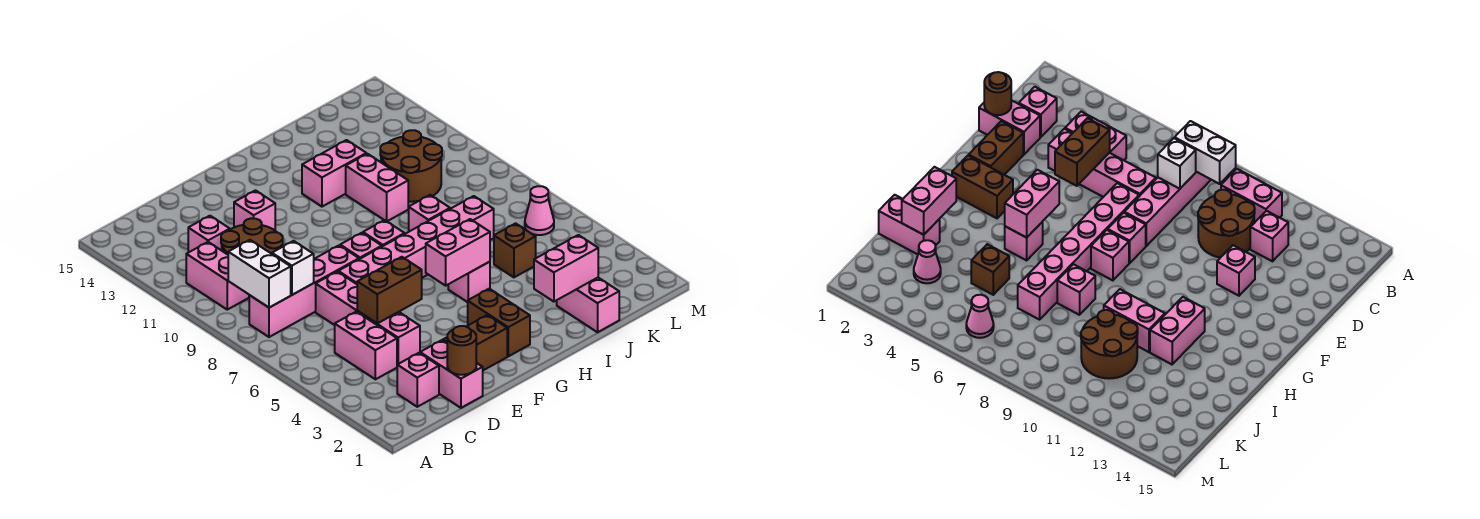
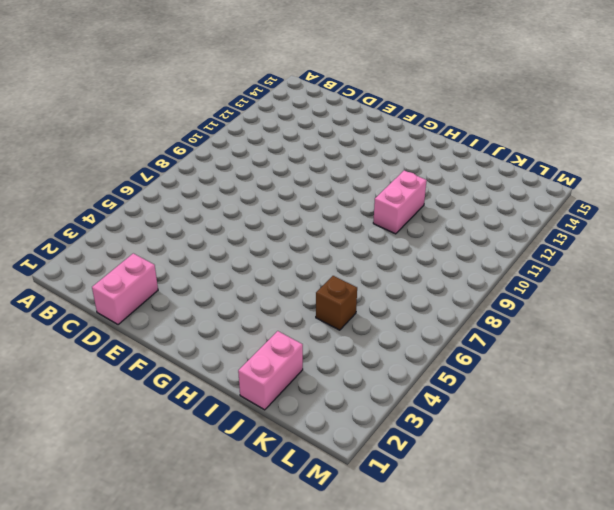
none -> pink brick B8:E8 level 1
none -> pink brick B10:B11 level 1
none -> pink brick C2 level 1

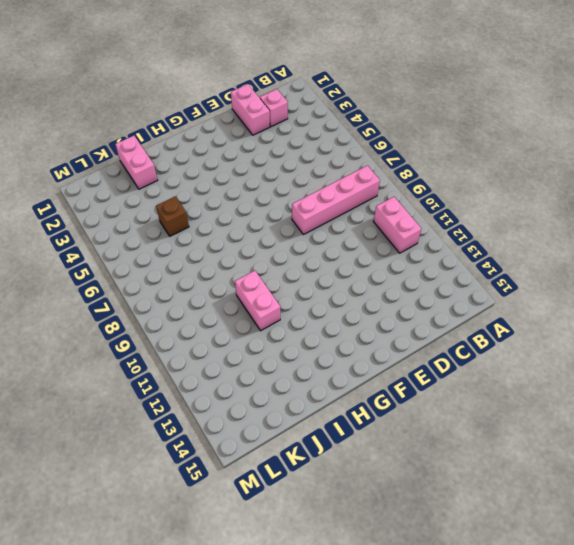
none -> pink brick C4:C5 level 1
none -> brown round brick C10:D11 level 1
none -> pink brick C12 level 1

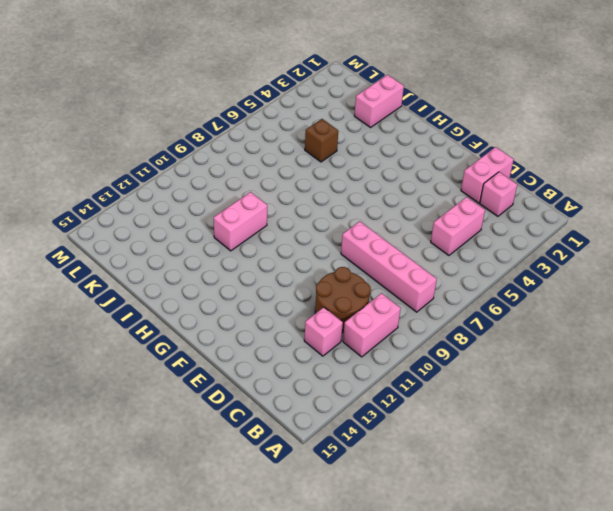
none -> pink brick D4:D7 level 1
none -> brown brick E2:F2 level 1
none -> pink brick E7:J7 level 1

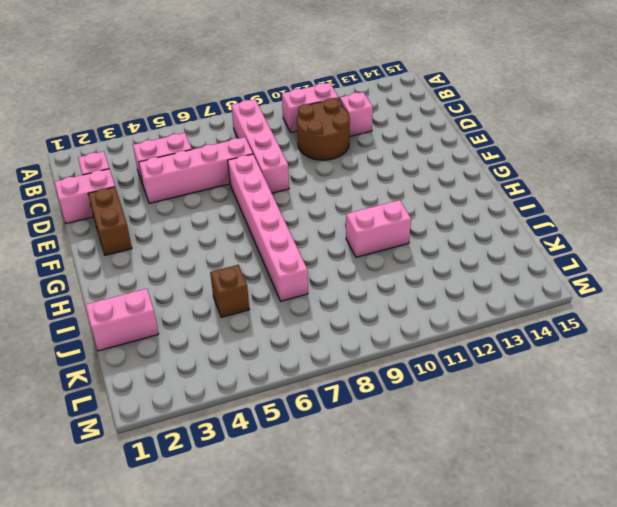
none -> pink brick E12 level 1
none -> pink brick F8 level 1
none -> brown brick G2:G3 level 1

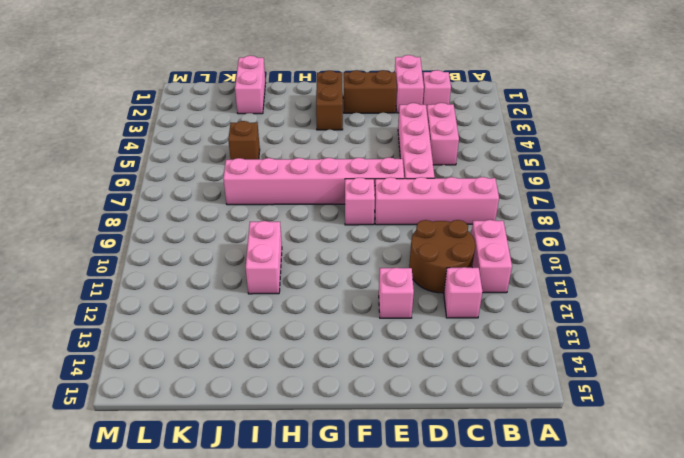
none -> pink brick G8 level 1
none -> pink brick H5 level 1
none -> pink brick H12:I12 level 1

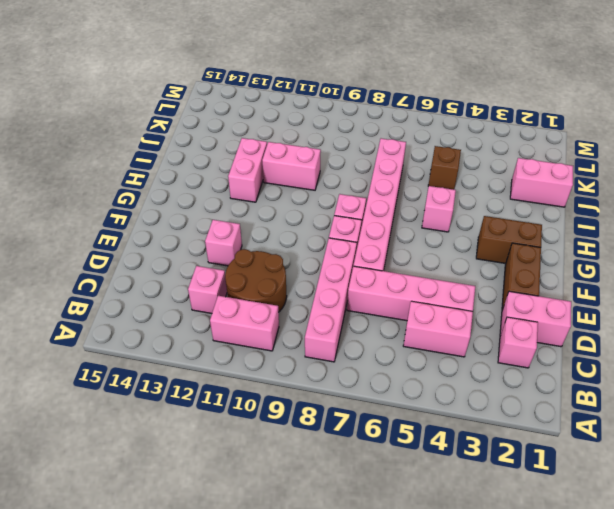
none -> pink brick I8 level 1
none -> brown round brick J10:K11 level 1
none -> pink cone K3 level 1

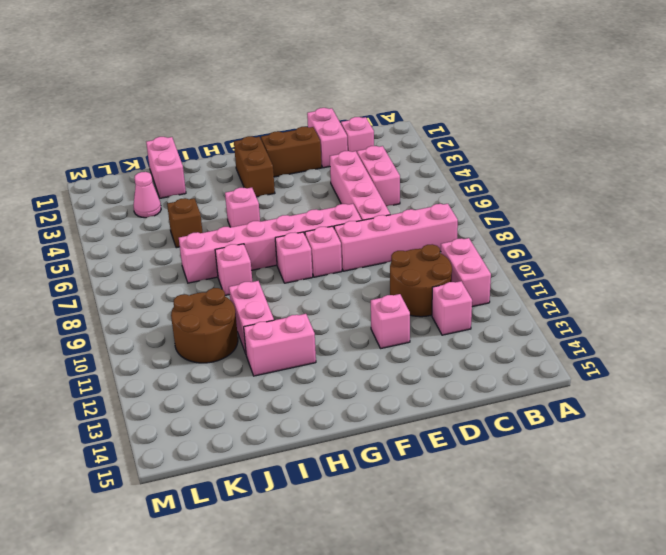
none -> pink cone L6 level 1
none -> white brick B8:B9 level 2
none -> white brick C8 level 2

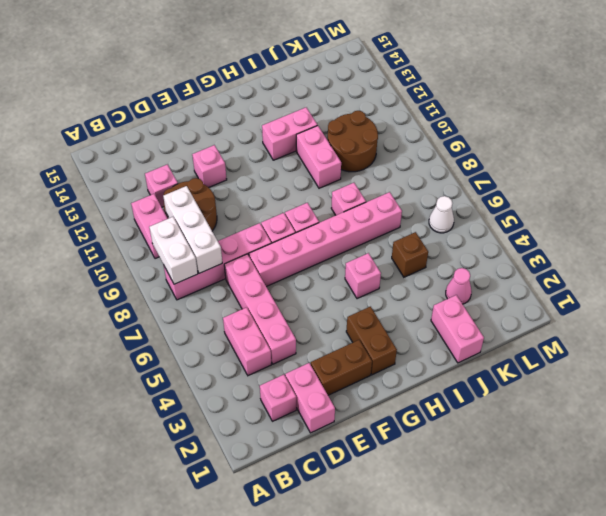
white brick C8:C10 level 2 -> white brick C8 level 2
white cone L6 level 1 -> pink cone L6 level 1
none -> brown round brick D1 level 2
none -> brown brick D5:E5 level 2
none -> pink brick G5:H5 level 2

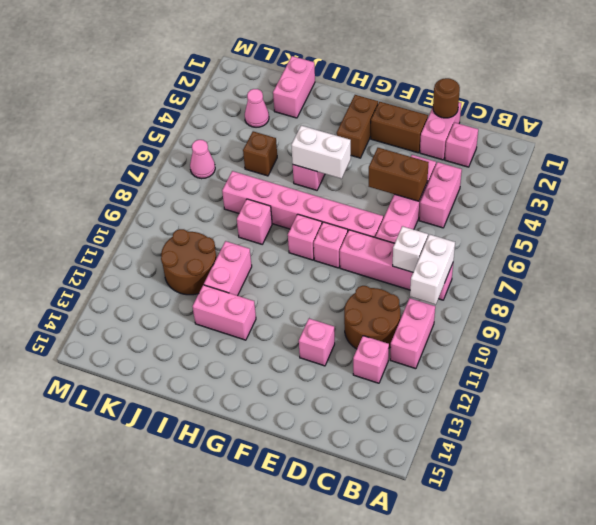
white brick G5:H5 level 2 -> pink brick G5:H5 level 2
none -> pink brick I2:J2 level 2

